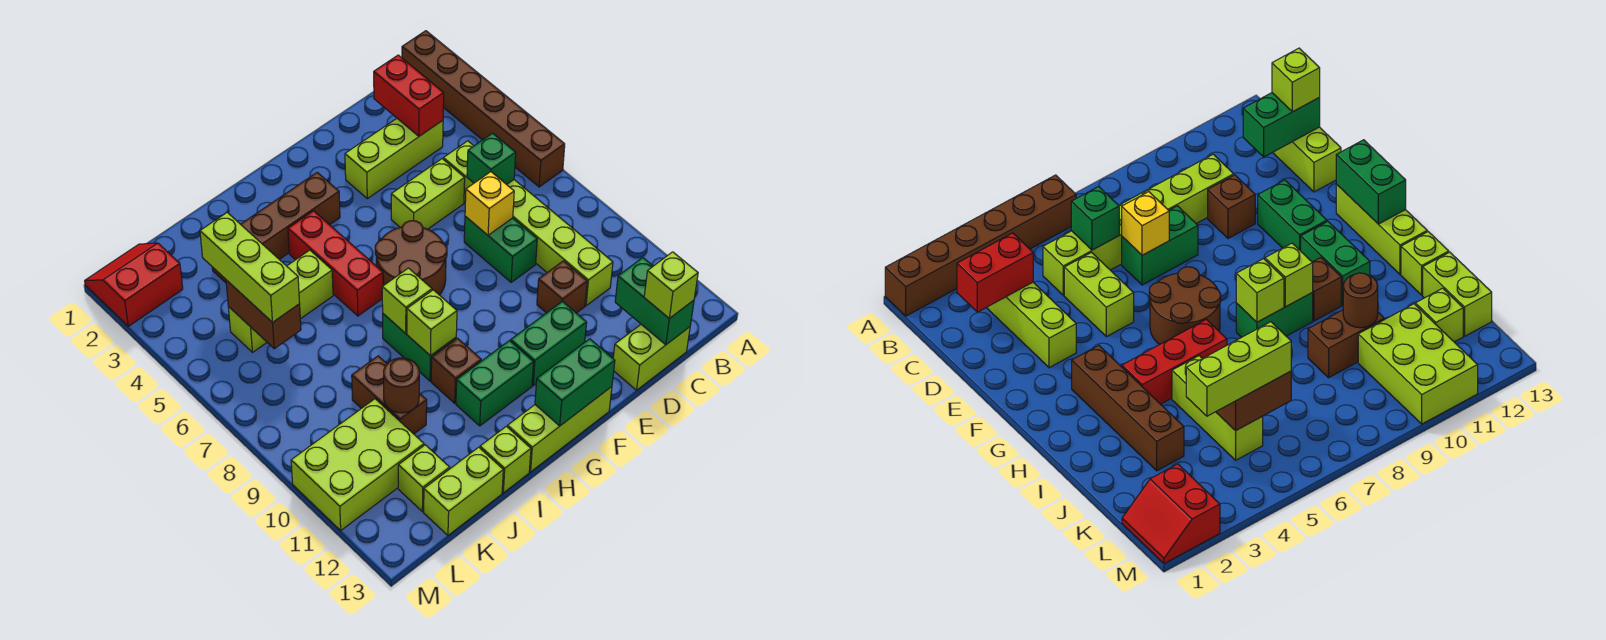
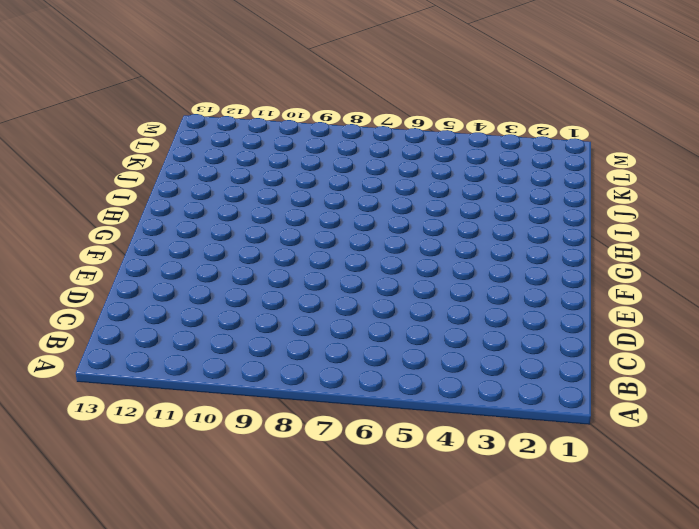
none -> brown brick A1:A6 level 1
none -> lime brick C3:E3 level 1
none -> lime brick C5:C10 level 1
none -> lime brick C13:D13 level 1

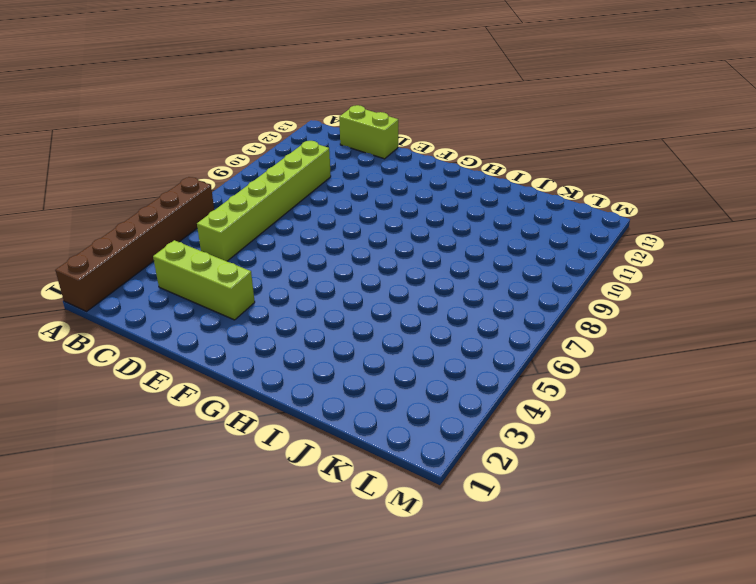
none -> lime brick D5:E5 level 1
none -> green brick D7:D8 level 1
none -> brown brick D10 level 1
none -> green brick E11:F11 level 1

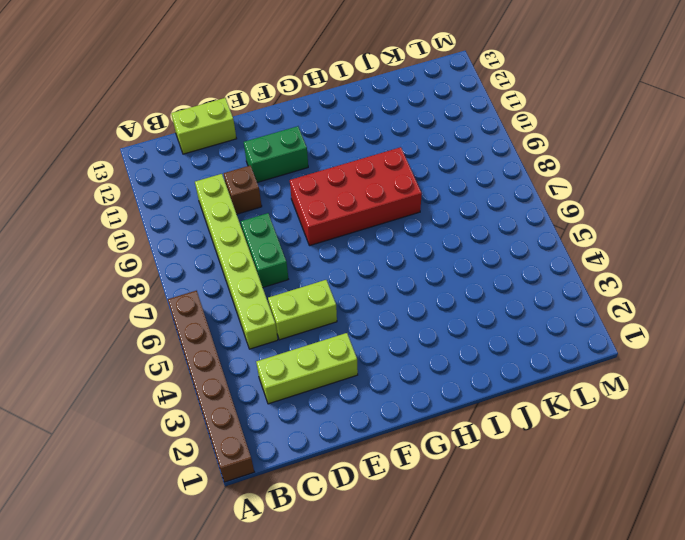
red brick F8:I9 level 1 -> green brick H8:H9 level 1
none -> brown round brick F6:G7 level 1
none -> lime brick F13:H13 level 1
none -> brown brick G3:J3 level 1
none -> green brick G11:H11 level 1

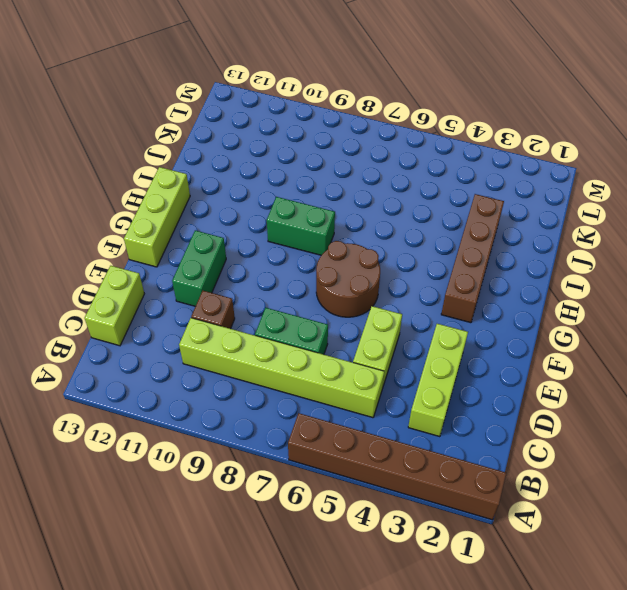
none -> green brick G11:H11 level 1
none -> red brick H4:H6 level 1
none -> brown brick H10 level 1
none -> lime brick I5:K5 level 1

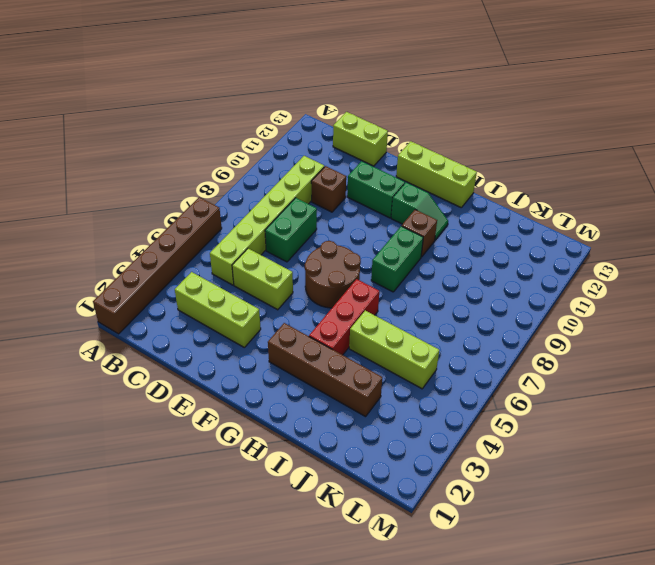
green slope G11:H11 level 1 top G -> green brick G11:H11 level 1
none -> lime brick I13 level 1
none -> brown brick J9:J10 level 1
none -> lime brick J13:K13 level 1
none -> lime brick K10:M11 level 1

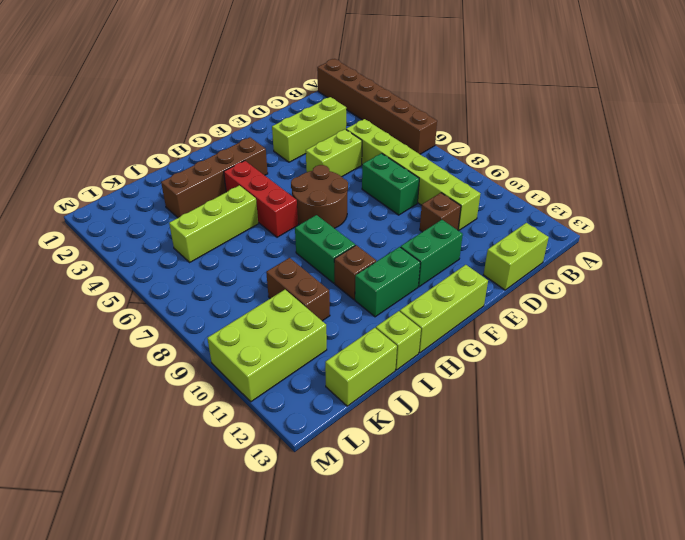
none -> lime brick K12 level 1
none -> red slope L1:M2 level 1 top 2
none -> red brick C2:C3 level 2
none -> green brick C6 level 2

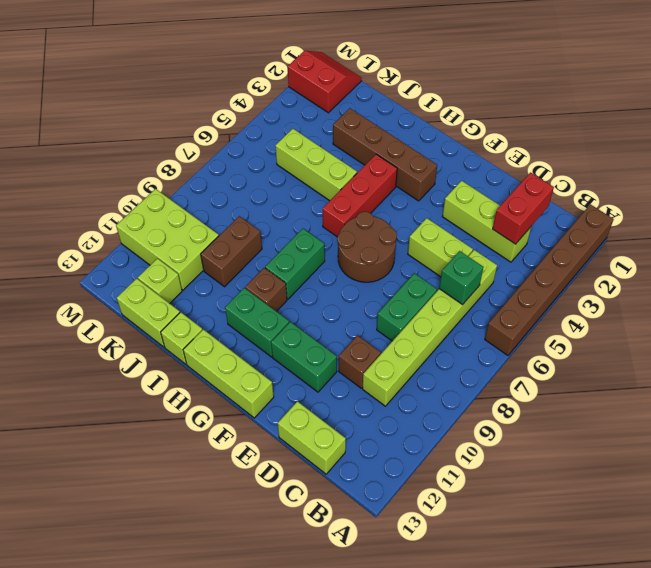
none -> green brick C12:C13 level 2
none -> yellow brick D7 level 2
none -> green brick F13:G13 level 2
none -> lime brick H8 level 2

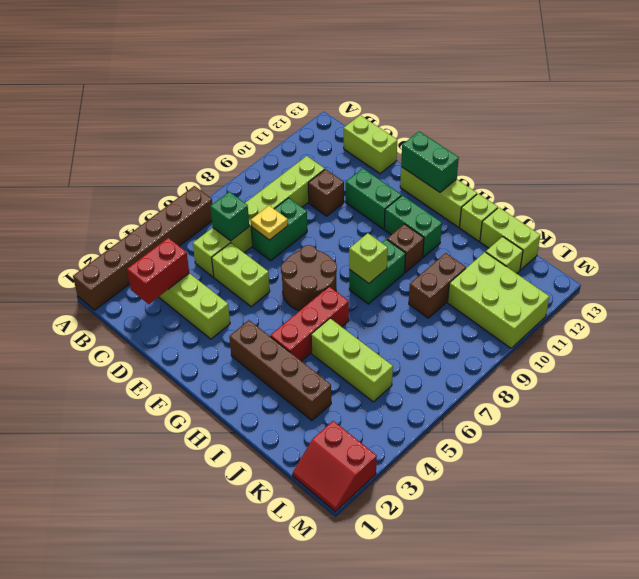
yellow plate D7 level 2 -> yellow brick D7 level 2
none -> green brick C12:C13 level 2
none -> lime brick H9 level 2
none -> brown round brick J10 level 2
none -> brown brick K5:K6 level 2

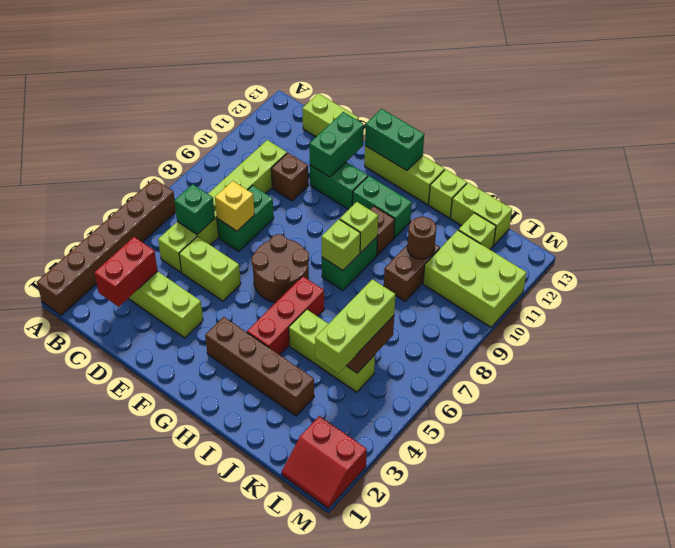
green brick E11:E12 level 2 -> green brick C12:C13 level 2
none -> lime brick C13 level 3

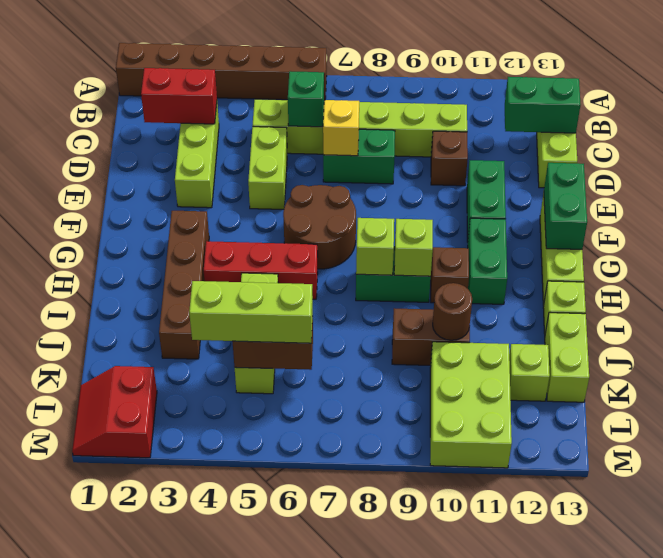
none -> lime brick C13 level 3

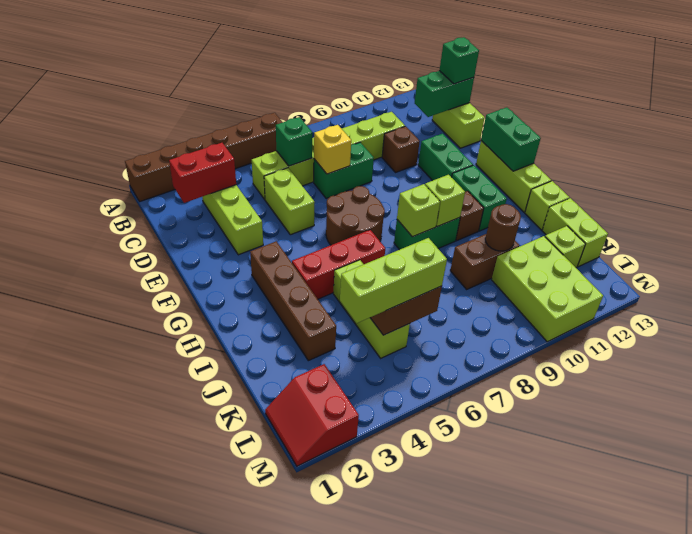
green brick C13 level 3 -> lime brick C13 level 3

